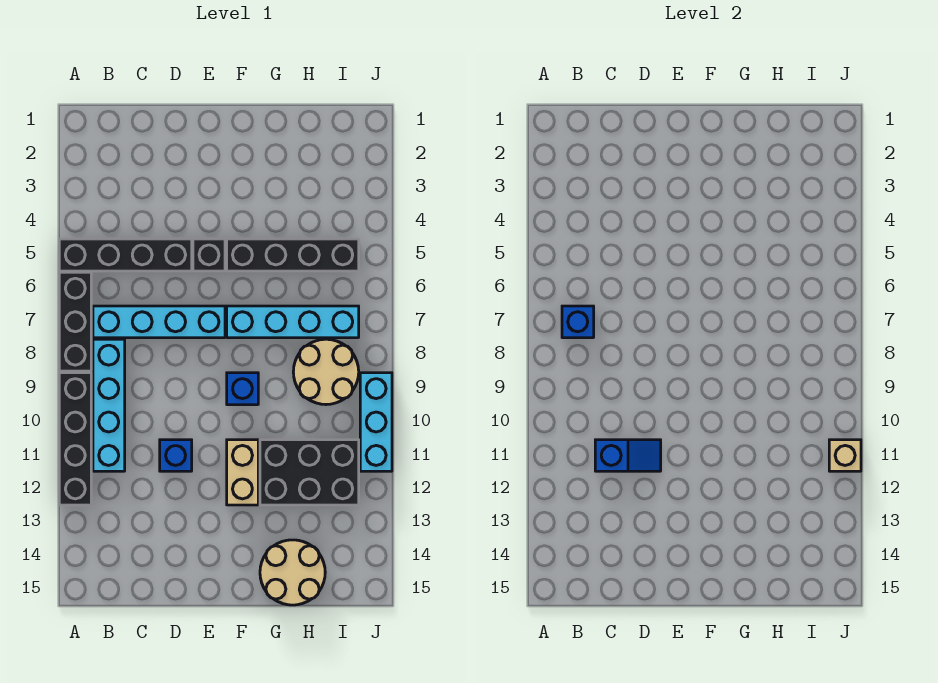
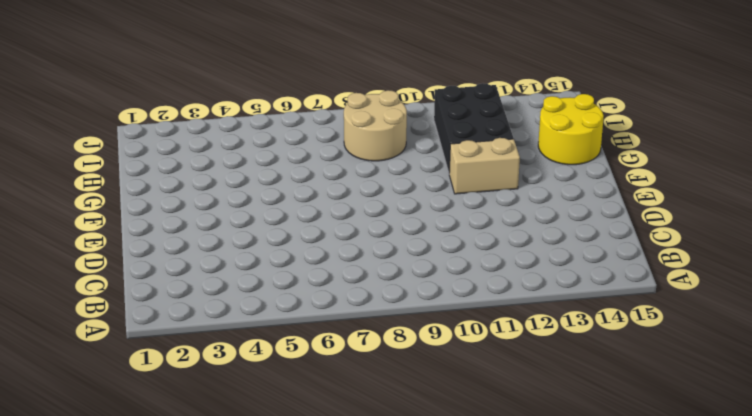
yellow round brick G14:H15 level 1 -> tan round brick G14:H15 level 1
none -> black brick A5:D5 level 1
none -> black brick A6:A8 level 1
none -> black brick A9:A12 level 1

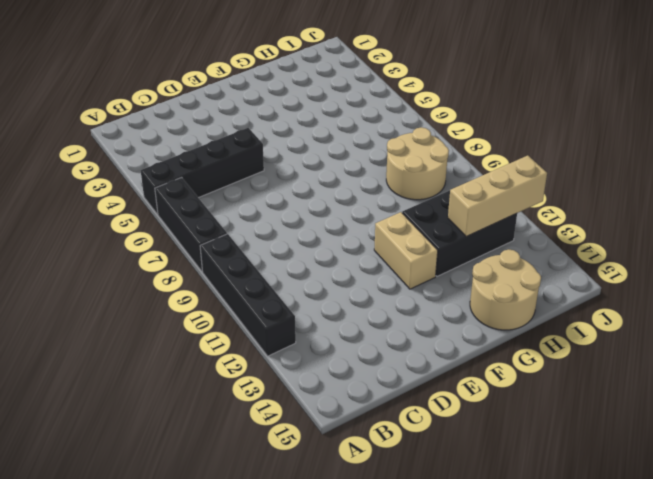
tan brick H12:J12 level 2 -> none
none -> cyan brick B7:E7 level 1
none -> cyan brick B8:B11 level 1
none -> blue brick D11 level 1

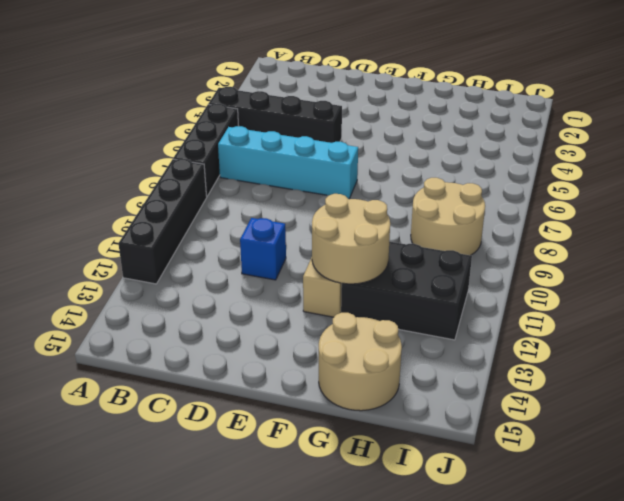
tan round brick F11:G12 level 2 -> none
none -> cyan brick B8:B11 level 1
none -> black brick E5 level 1
none -> black brick F5:I5 level 1

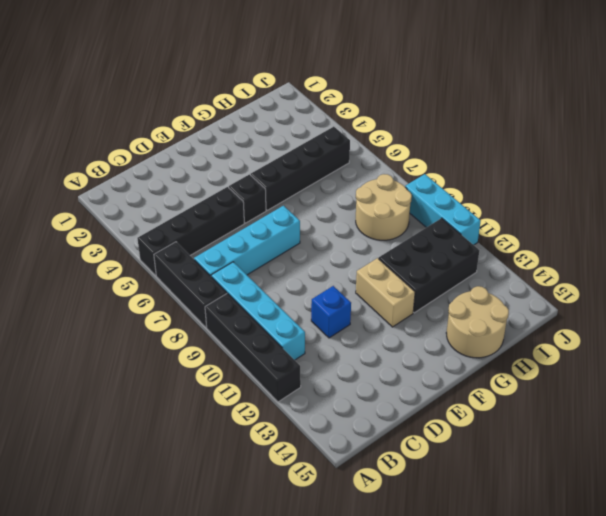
none -> cyan brick F7:I7 level 1
none -> blue brick F9 level 1
none -> blue brick B7 level 2

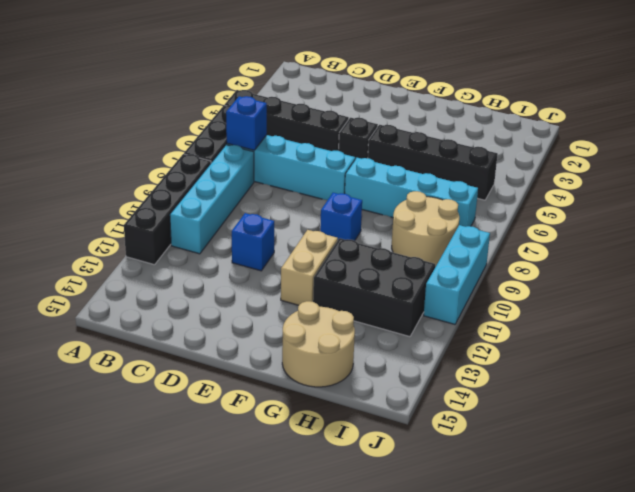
none -> blue slope C11:D11 level 2 top C
none -> tan brick J11 level 2

